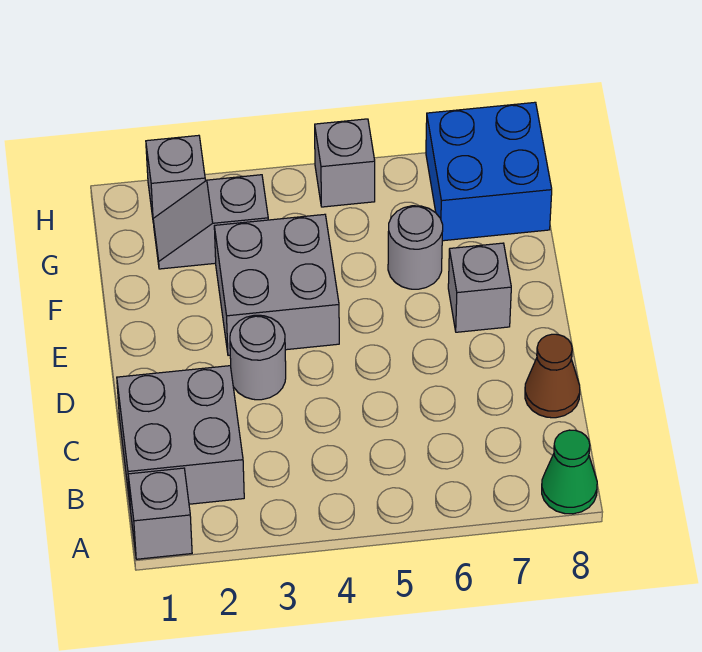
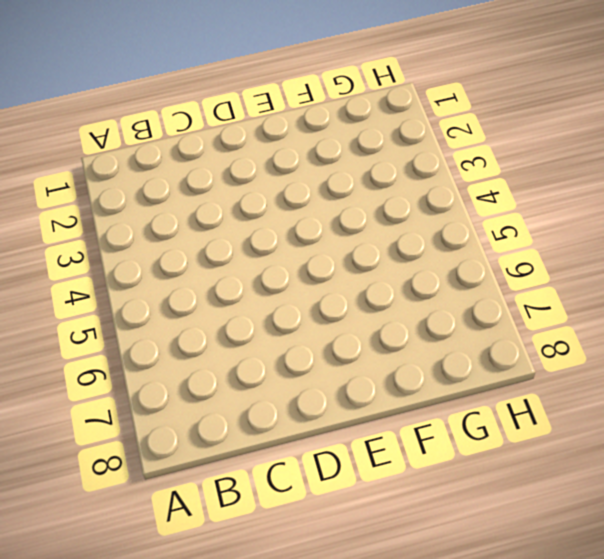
none -> grey brick A1 level 1
none -> green cone A8 level 1
none -> grey brick B1:C2 level 1

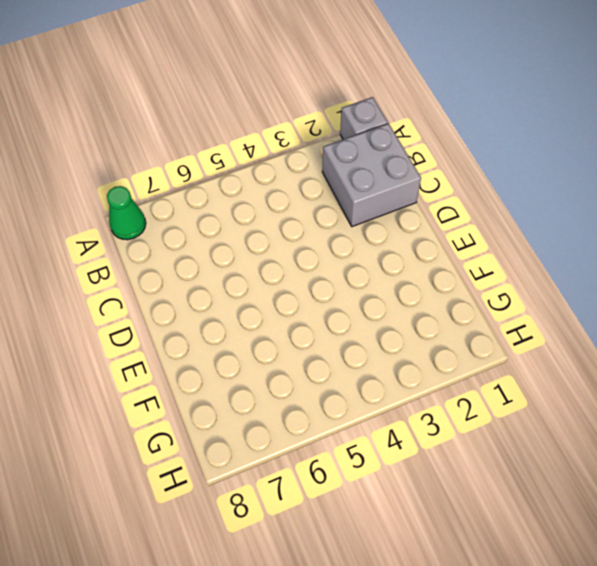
none -> brown cone C8 level 1
none -> grey round brick D3 level 1
none -> grey brick E3:F4 level 1

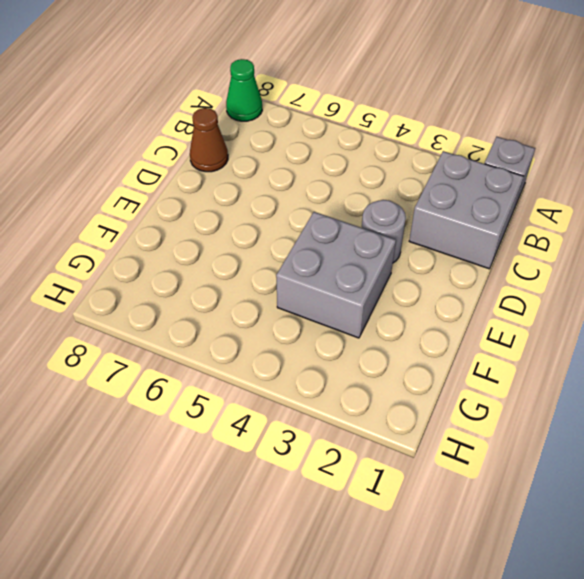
none -> grey brick E7 level 1
none -> grey round brick F6 level 1
none -> grey slope G2:G3 level 1 top 3

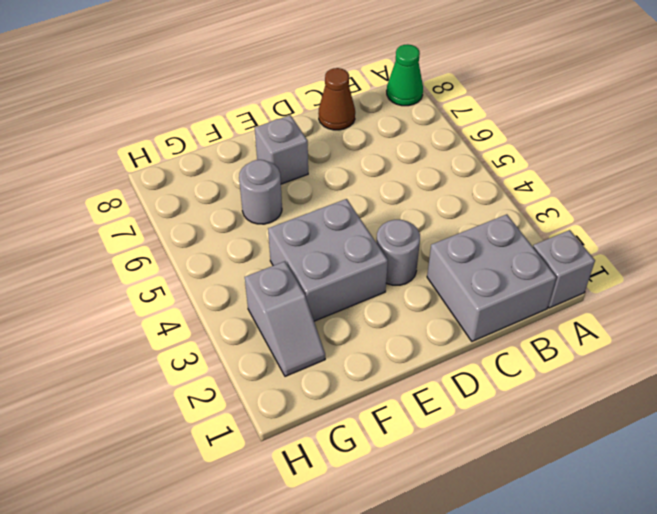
none -> blue brick G7:H8 level 1
none -> grey brick H2 level 1
none -> grey brick H5 level 1

